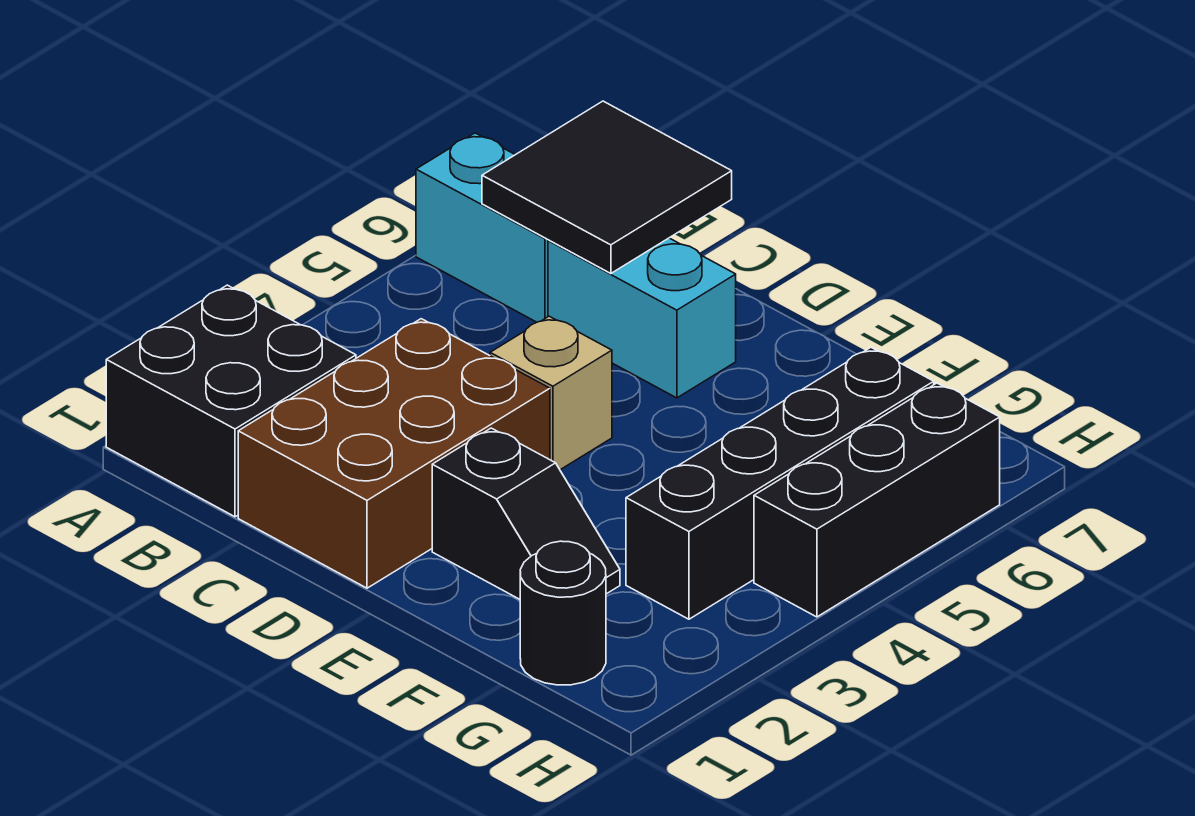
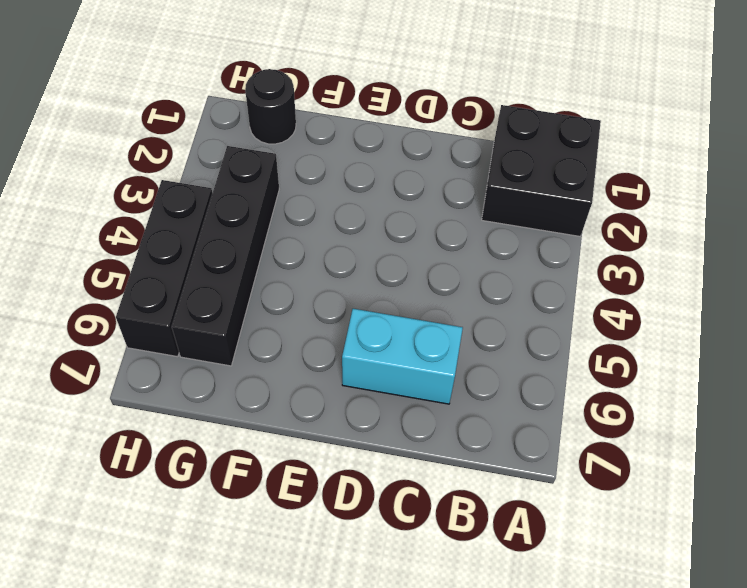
none -> cyan brick A6:B6 level 1
none -> brown brick C1:D3 level 1

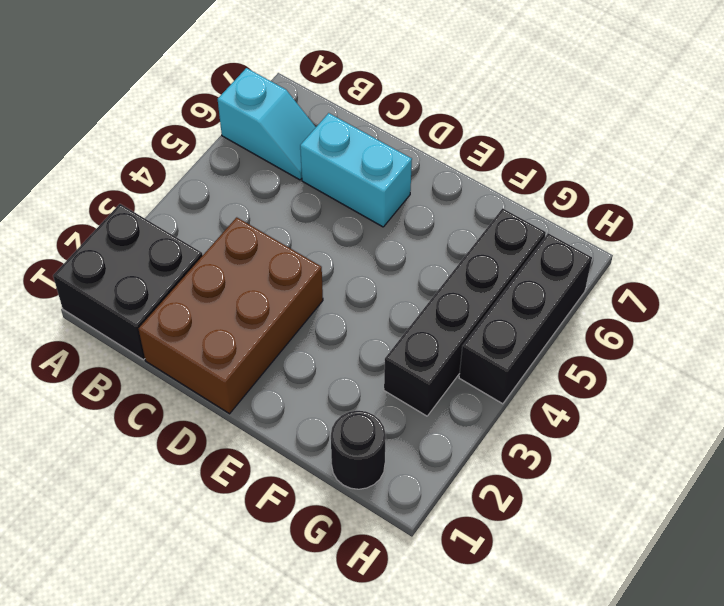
cyan slope A6:B6 level 1 top A -> cyan brick A6:B6 level 1
none -> tan brick D4 level 1
none -> black slope E2:F2 level 1 top E

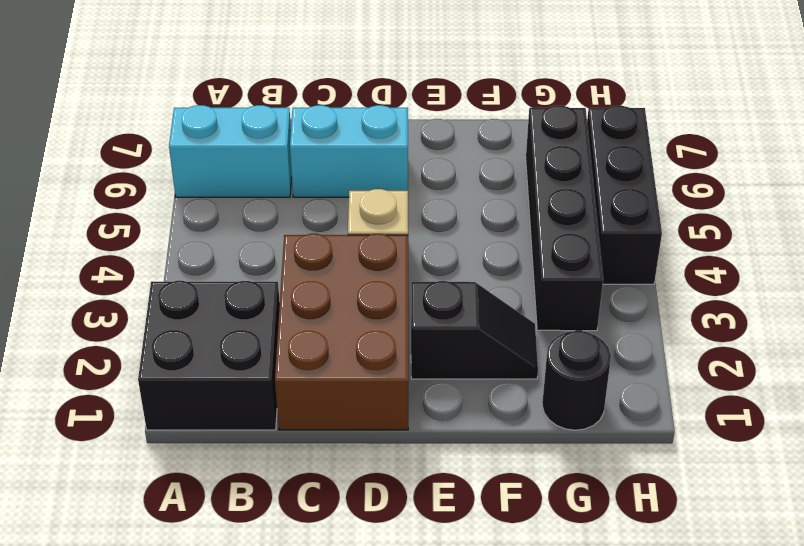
none -> black tile B6:C7 level 2

